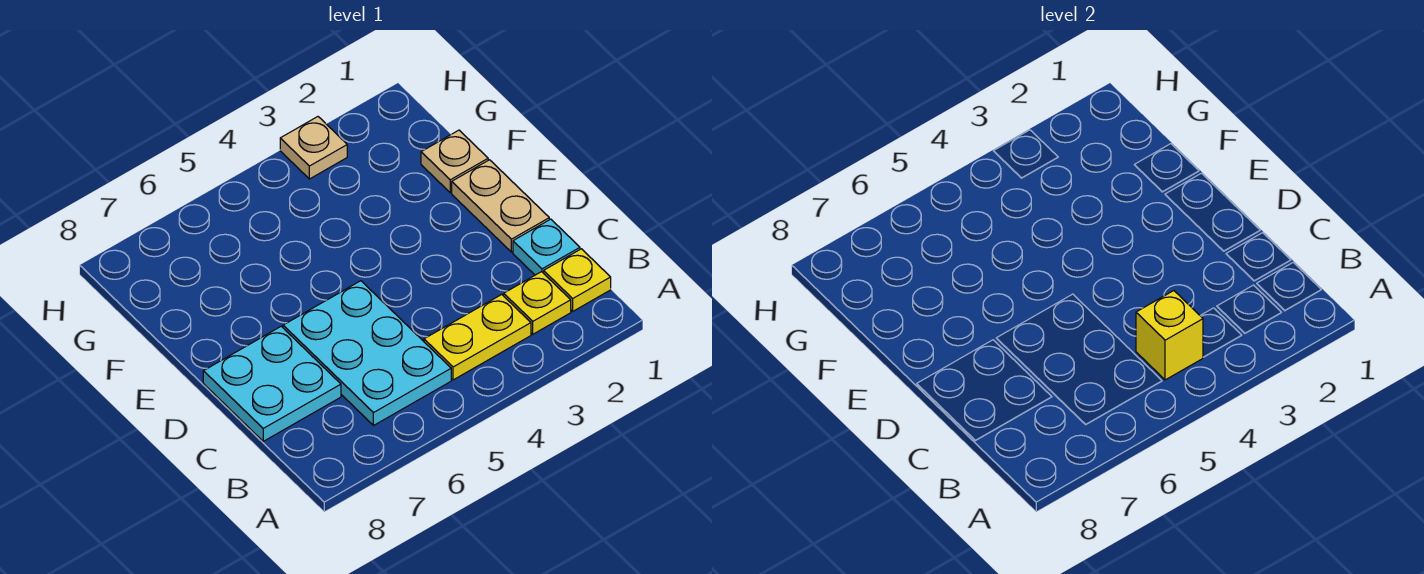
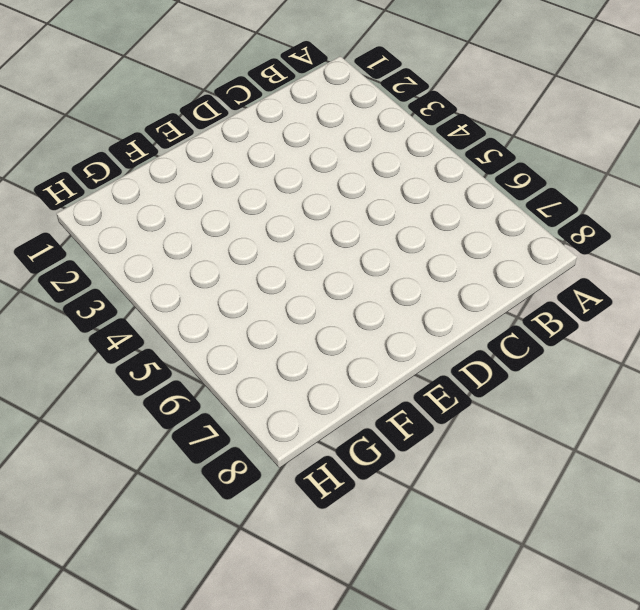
none -> yellow plate B1 level 1
none -> yellow plate B2 level 1

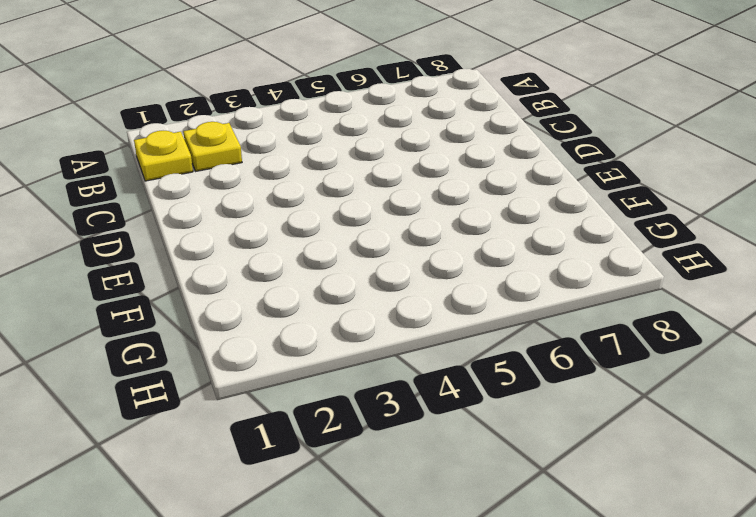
none -> yellow plate B3:B4 level 1
none -> cyan plate B5:D6 level 1

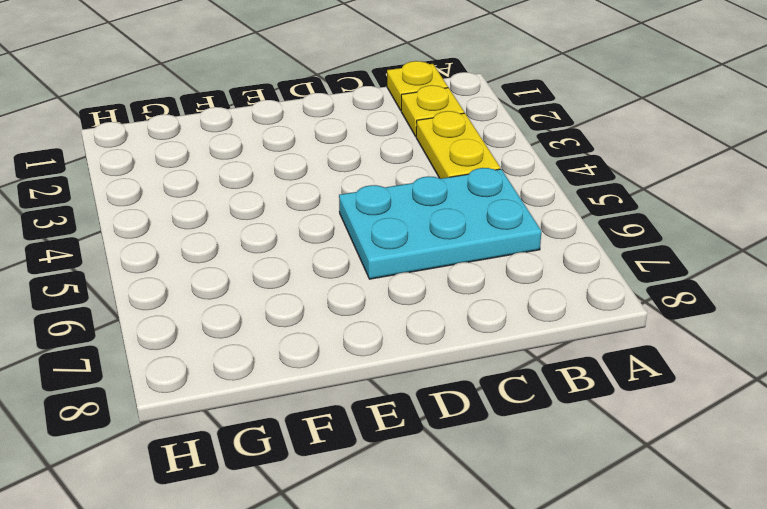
none -> cyan plate C1 level 1
none -> cyan plate C7:D8 level 1

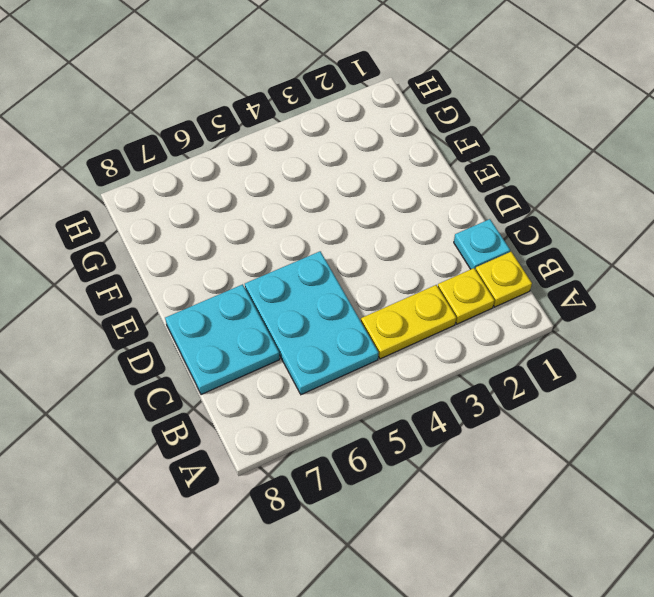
none -> tan plate D1:E1 level 1
none -> tan plate F1 level 1

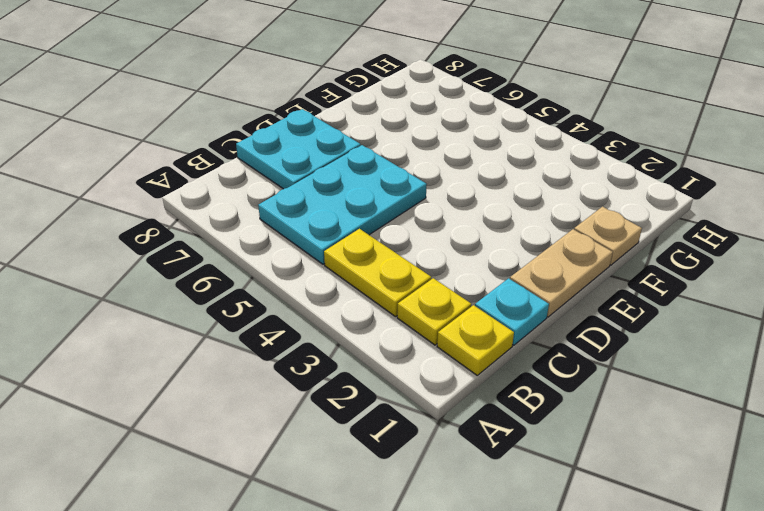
none -> tan plate H3 level 1
none -> yellow brick B4 level 2

